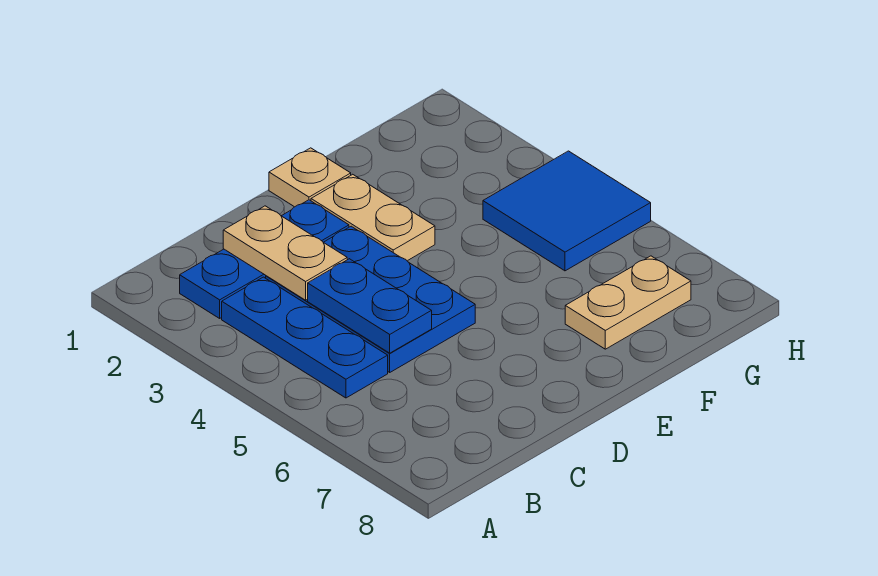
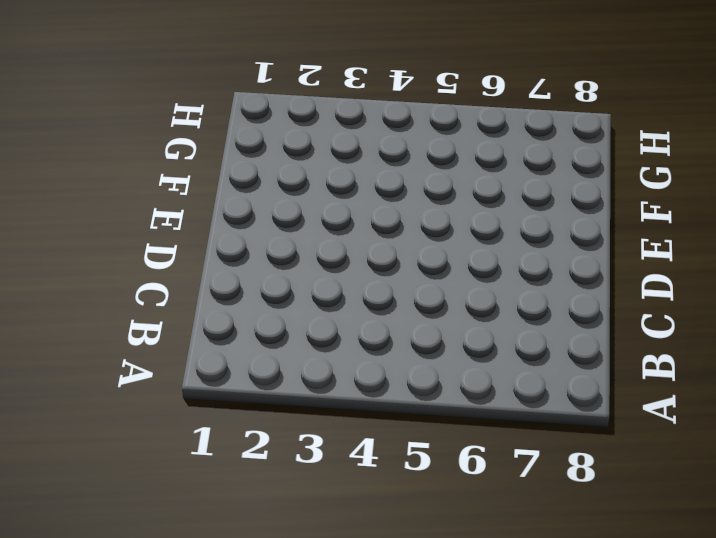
none -> blue plate B2:D2 level 1
none -> blue plate B3:B5 level 1

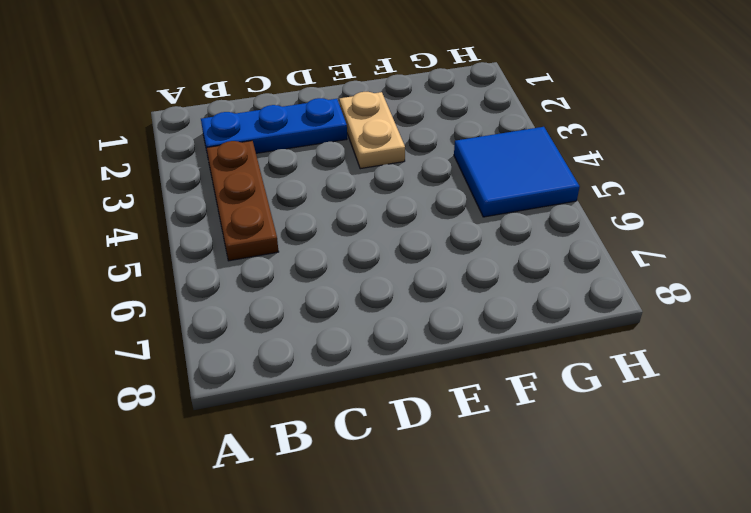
brown plate B3:B5 level 1 -> blue plate B3:B5 level 1
none -> blue plate C3:D5 level 1
none -> tan plate E1 level 1

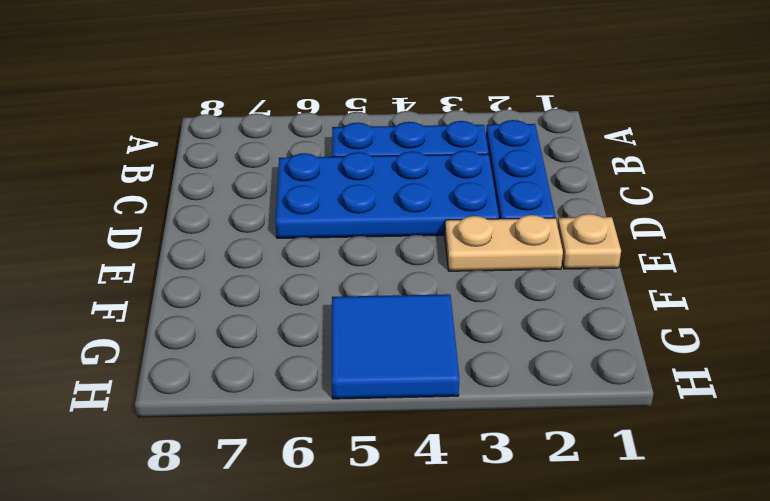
blue plate C3:D6 level 1 -> blue plate C3:D5 level 1
none -> tan plate F7:G7 level 1
none -> tan plate C2:C3 level 2

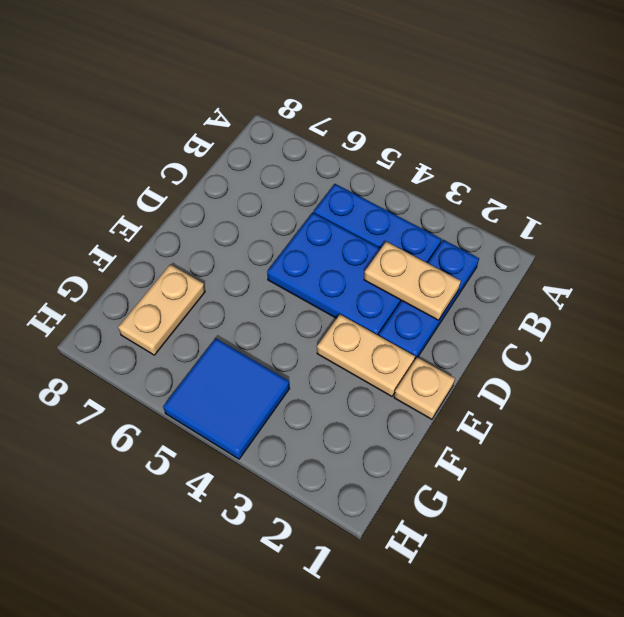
none -> blue plate C4:C5 level 2

